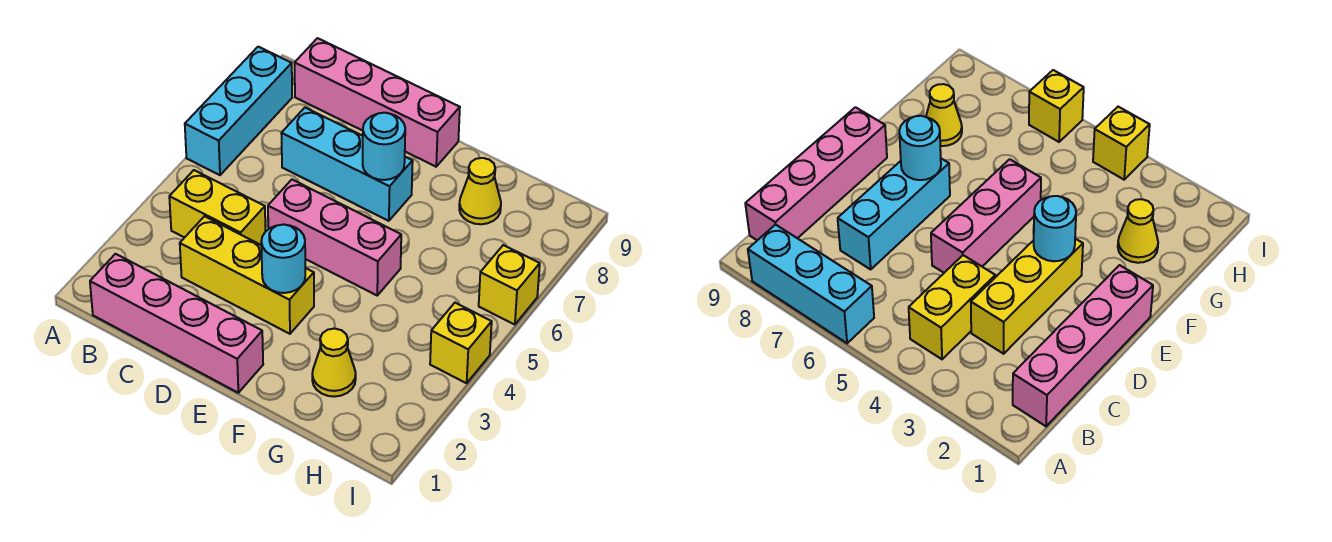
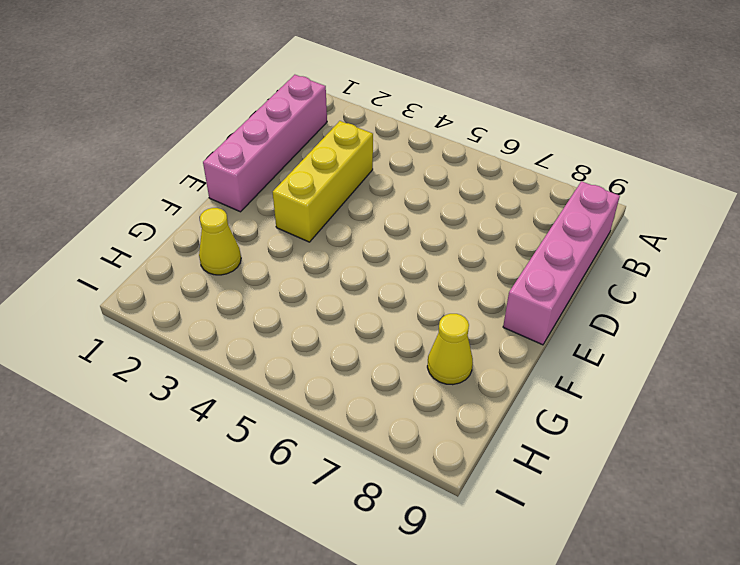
none -> cyan brick A6:A8 level 1
none -> yellow brick B4:C4 level 1
none -> cyan brick C7:E7 level 1

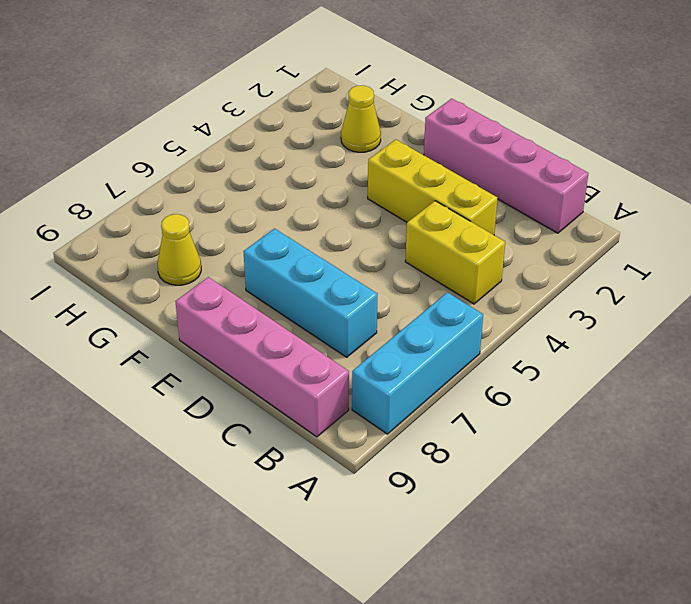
none -> pink brick D5:F5 level 1
none -> yellow brick I4 level 1
none -> yellow brick I6 level 1

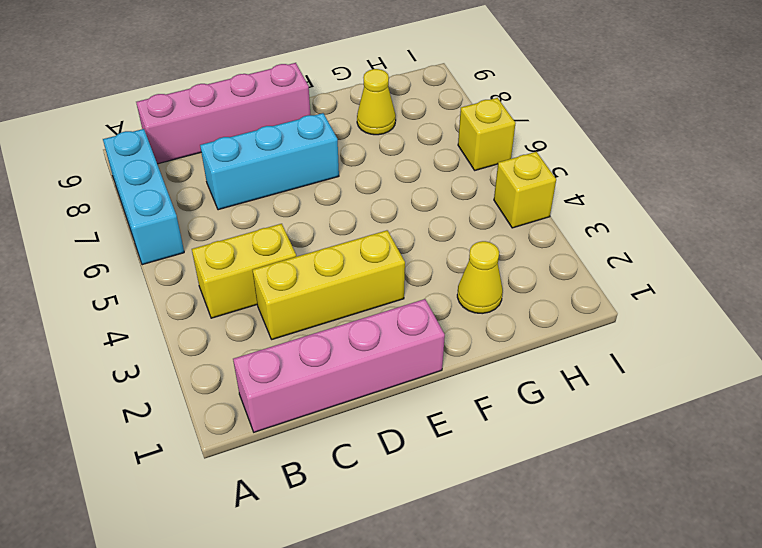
none -> pink brick D5:F5 level 1
none -> cyan round brick E3 level 2
none -> cyan round brick E7 level 2

